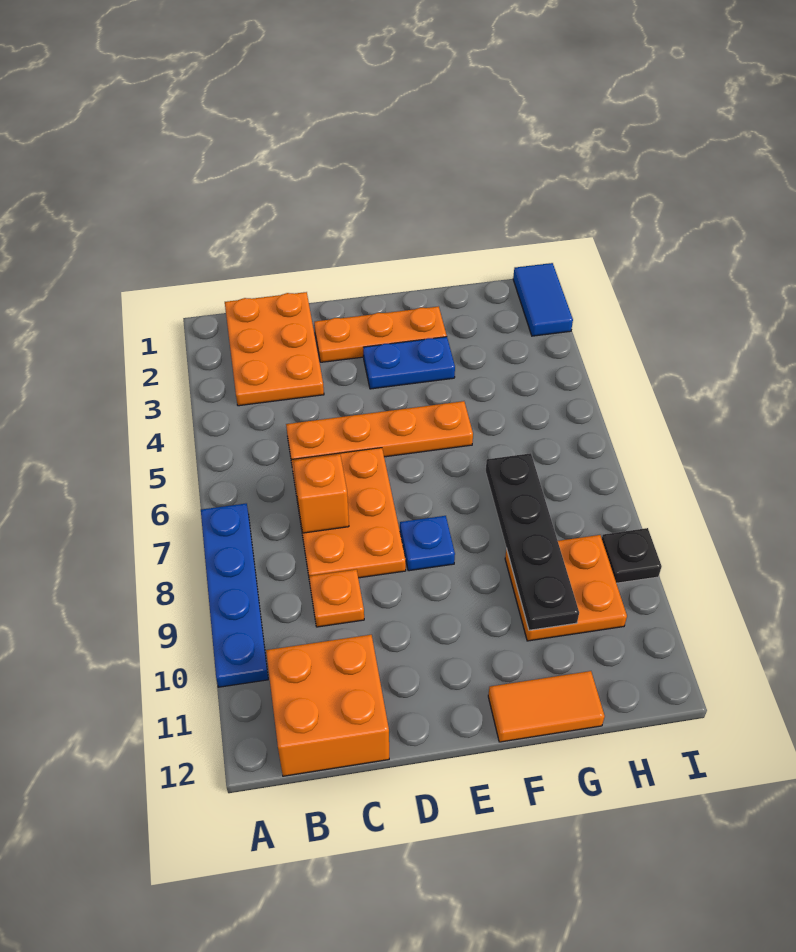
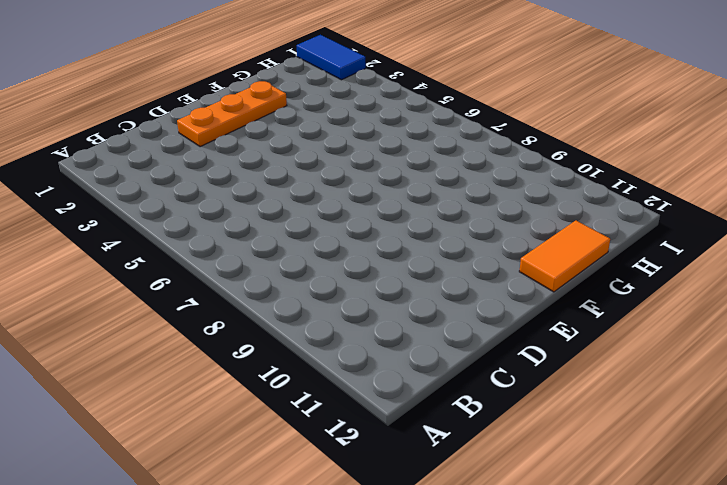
none -> blue plate A7:A10 level 1
none -> orange plate B1:C3 level 1
none -> orange brick B11:C12 level 1

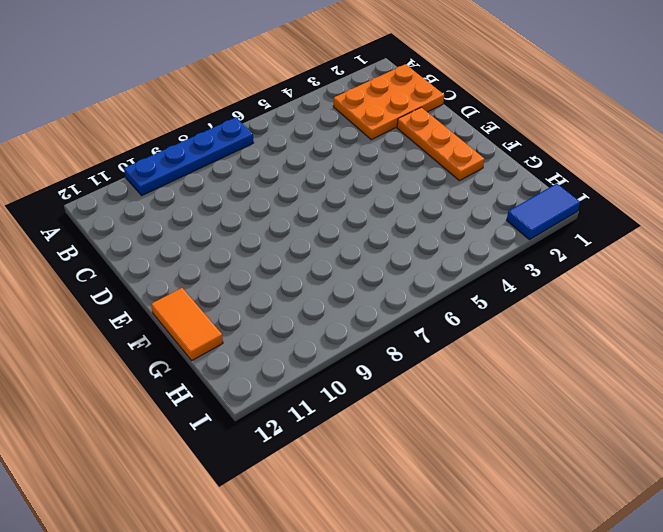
none -> orange brick B11:C12 level 1
none -> orange plate C5:F5 level 1
none -> orange plate C6:D8 level 1

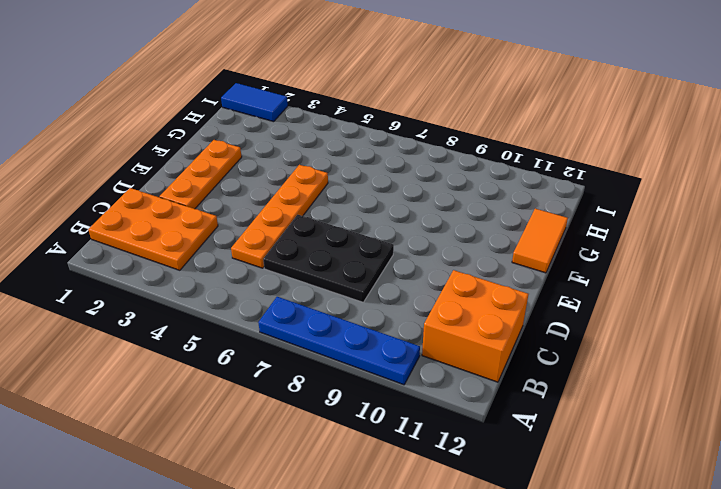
black plate C6:D8 level 1 -> orange plate C6:D8 level 1
none -> orange plate C9 level 1
none -> blue plate E3:F3 level 1
none -> blue plate E8 level 1

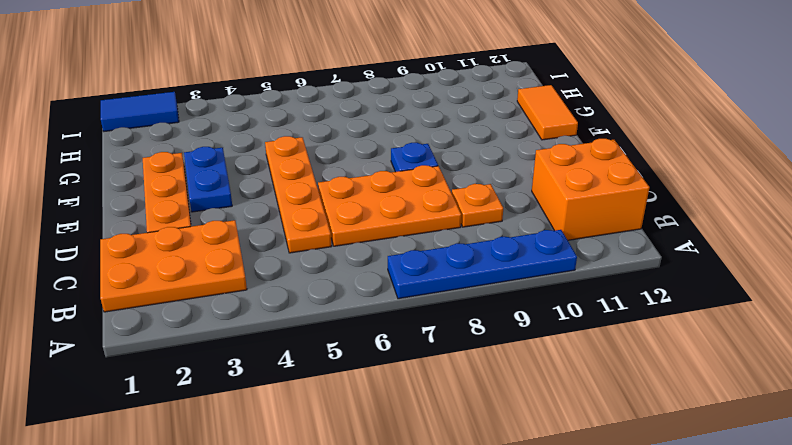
none -> orange plate G9:H10 level 1
none -> black plate I9 level 1
none -> orange brick C7 level 2

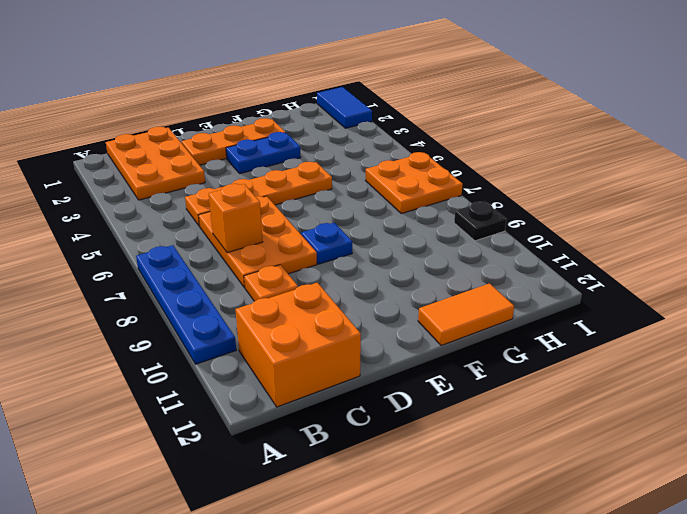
orange plate H6:I7 level 1 -> orange plate G9:H10 level 1
none -> black plate G7:G10 level 2

